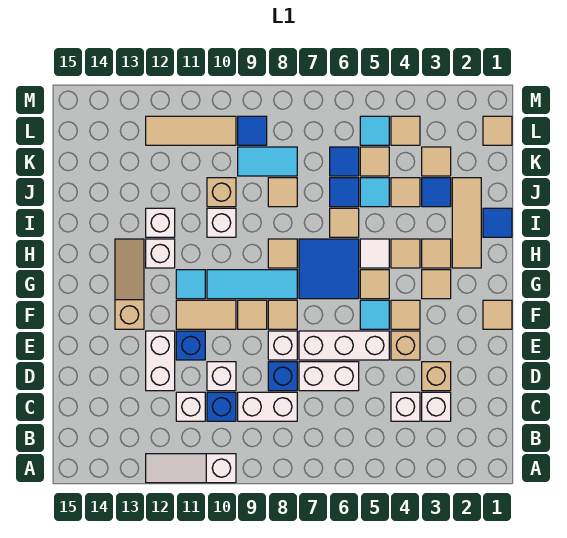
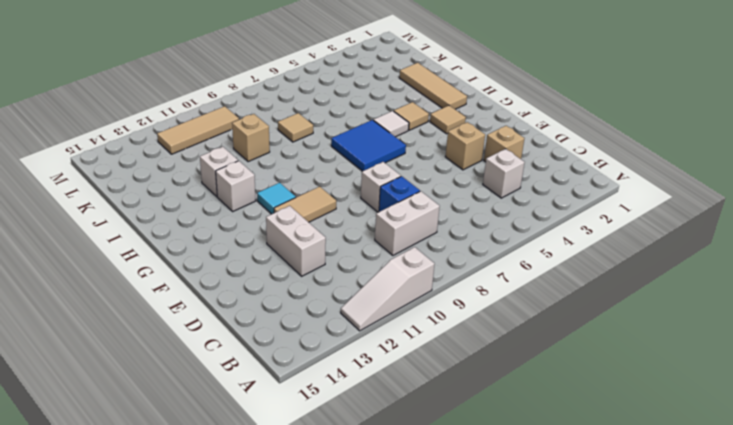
none -> white brick C3 level 1
none -> blue brick C10 level 1
none -> white brick C11 level 1
none -> white brick D6:D7 level 1

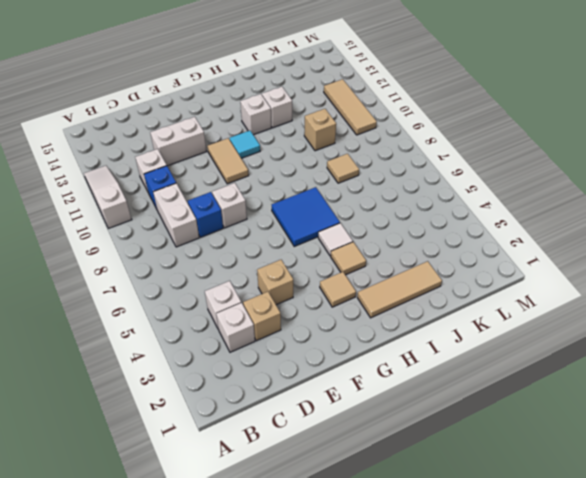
none -> white brick D6:D7 level 1
none -> white brick D10 level 1
none -> white brick E5:E7 level 1
none -> blue brick E11 level 1

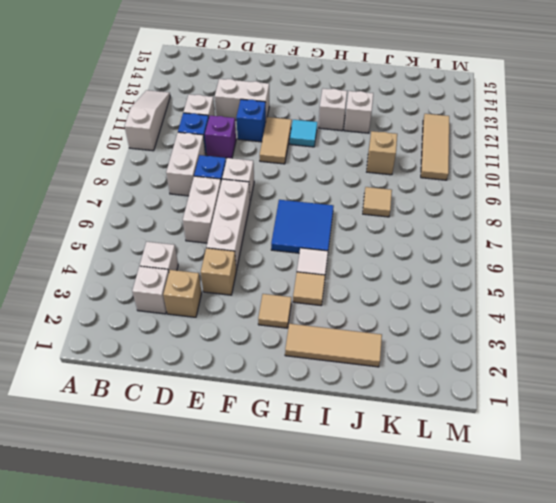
purple brick D10 level 1 -> white brick D10 level 1
none -> tan tile F1 level 1
none -> tan tile F4 level 1
none -> cyan tile F5 level 1
none -> tan tile F8 level 1

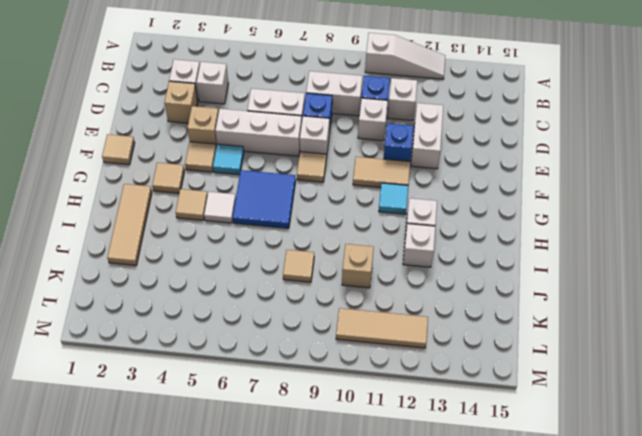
none -> tan tile F9 level 1
none -> tan slope F13:H13 level 1 top F
none -> tan tile G5 level 1
none -> cyan tile G8:G10 level 1

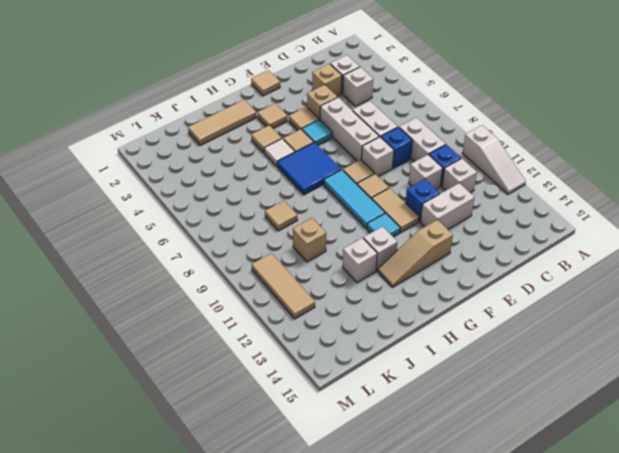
none -> tan tile H3 level 1
none -> tan tile H8 level 1
none -> blue tile I1 level 1
none -> tan tile I6 level 1

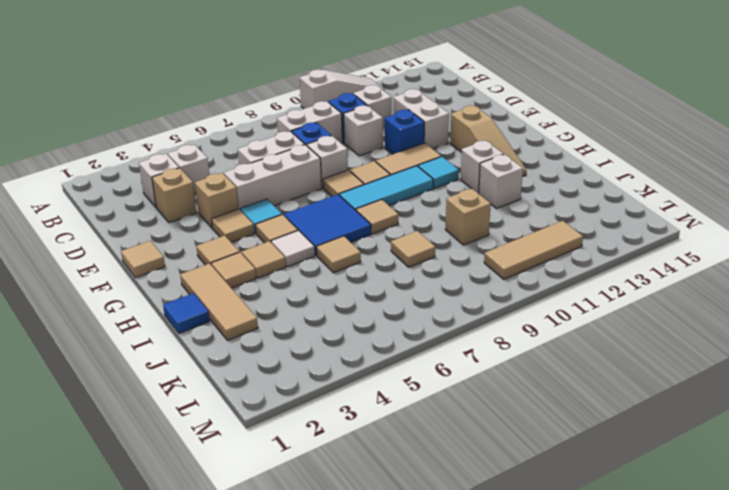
none -> white brick I10 level 1
none -> blue tile J3 level 1
none -> tan tile J4 level 1
none -> cyan tile J5 level 1

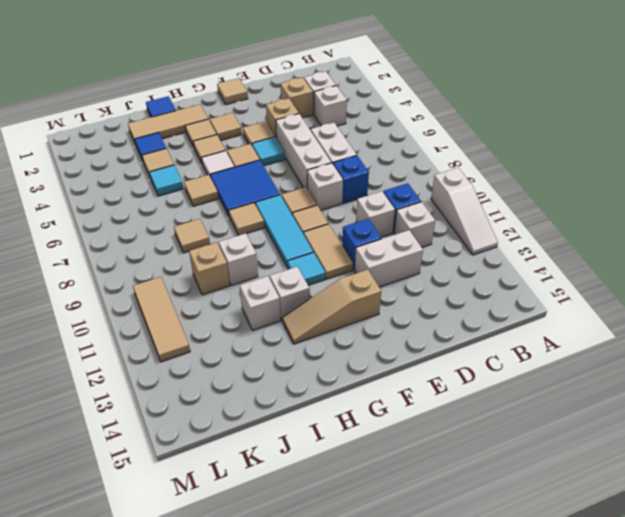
none -> white brick C8:C9 level 1
none -> blue tile J6 level 1
none -> tan tile K3 level 1
none -> tan tile K5 level 1

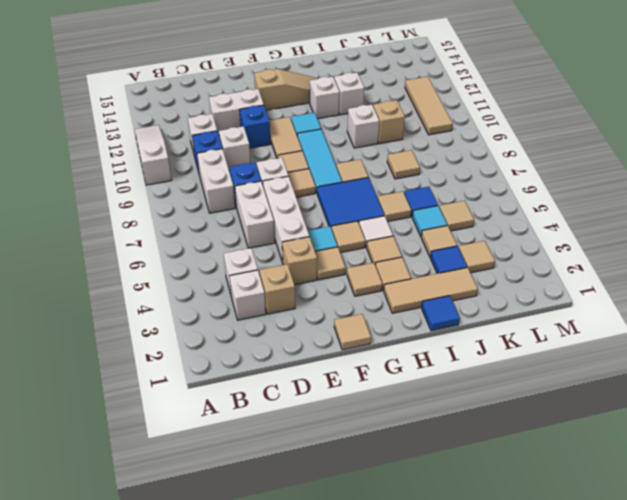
none -> blue tile K6 level 1
none -> cyan tile K8:K9 level 1
none -> tan tile L1 level 1
none -> tan tile L4 level 1

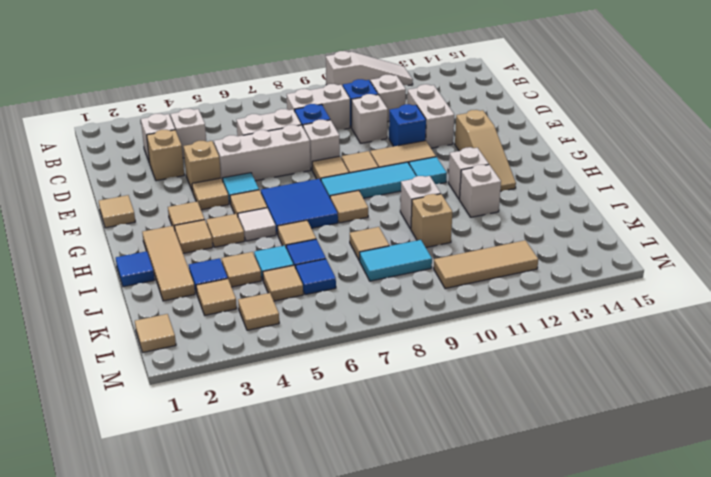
none -> cyan tile L5 level 1
none -> blue tile L9 level 1

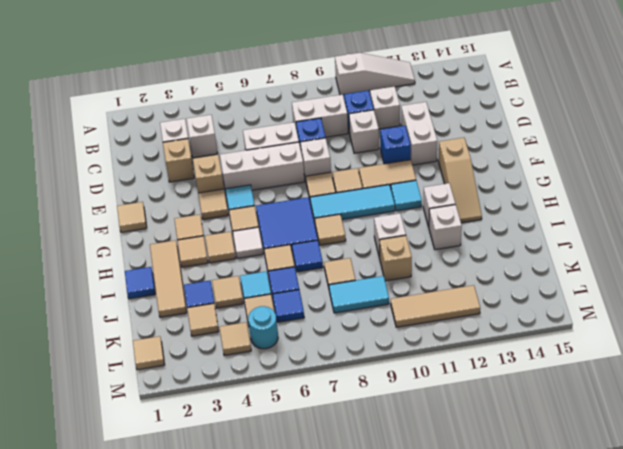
blue tile I7 level 1 -> blue tile L9 level 1
cyan round brick L5 level 1 -> cyan tile L5 level 1

